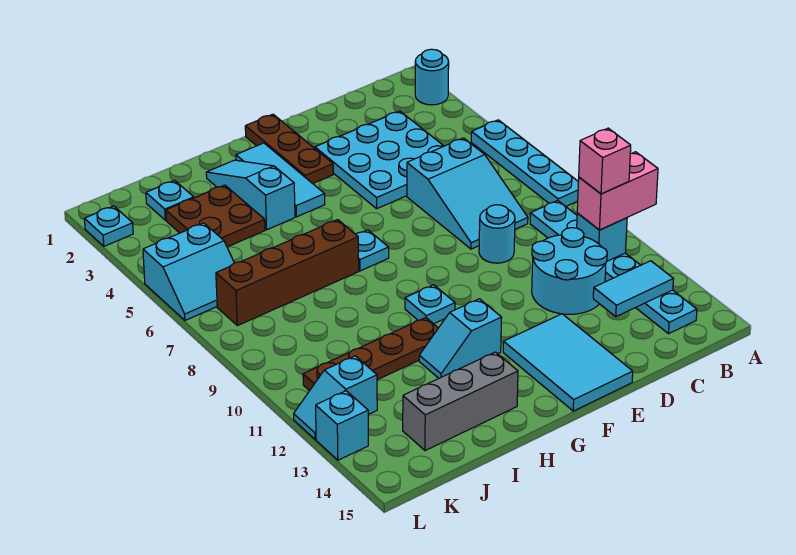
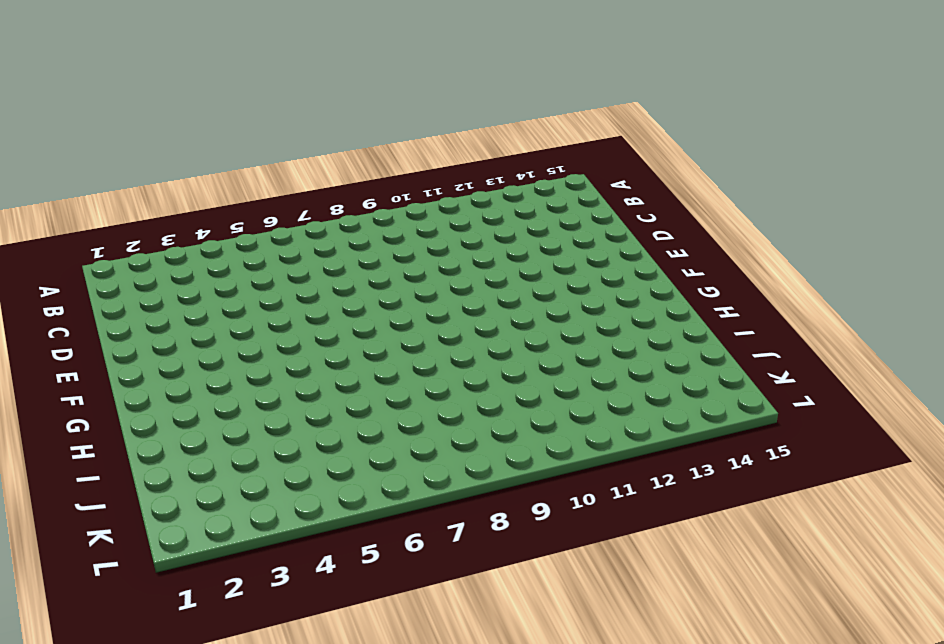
none -> cyan round brick A2 level 1
none -> cyan plate A5:A8 level 1
none -> cyan plate B9:B14 level 1

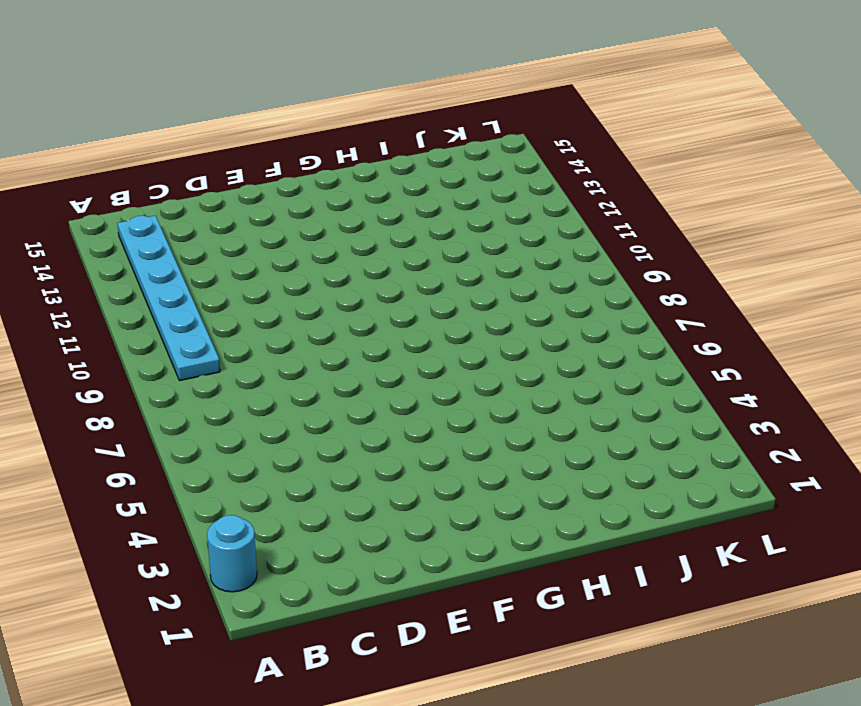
none -> cyan plate A5:A8 level 1
none -> cyan plate C3:E5 level 1
none -> cyan slope C6:D8 level 1 top 6

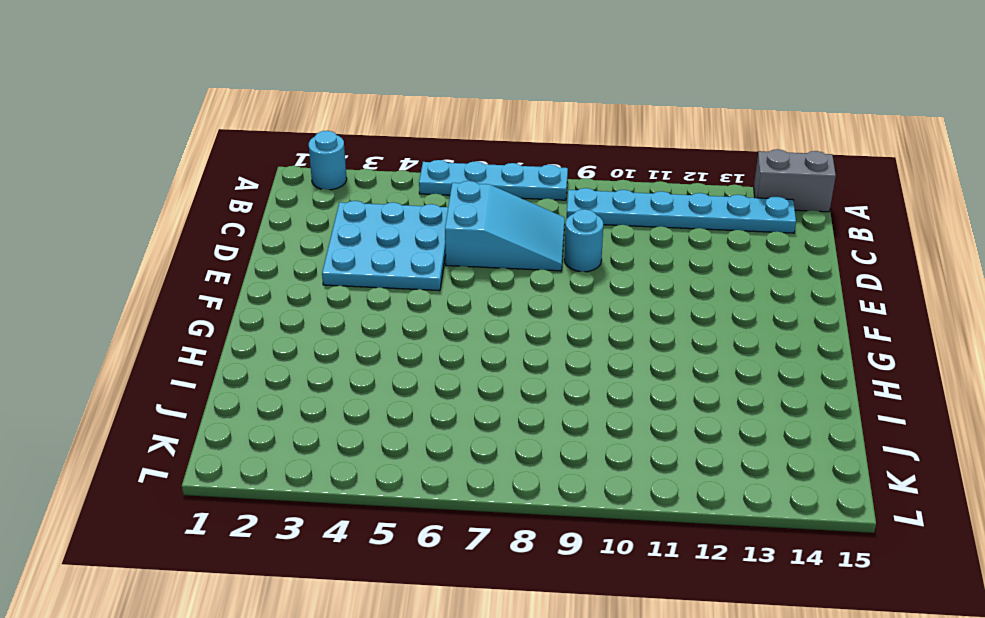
grey brick A14:A15 level 1 -> none
none -> cyan round brick C11:D12 level 1
none -> cyan tile E13:F15 level 1
none -> brown plate F1:F3 level 1

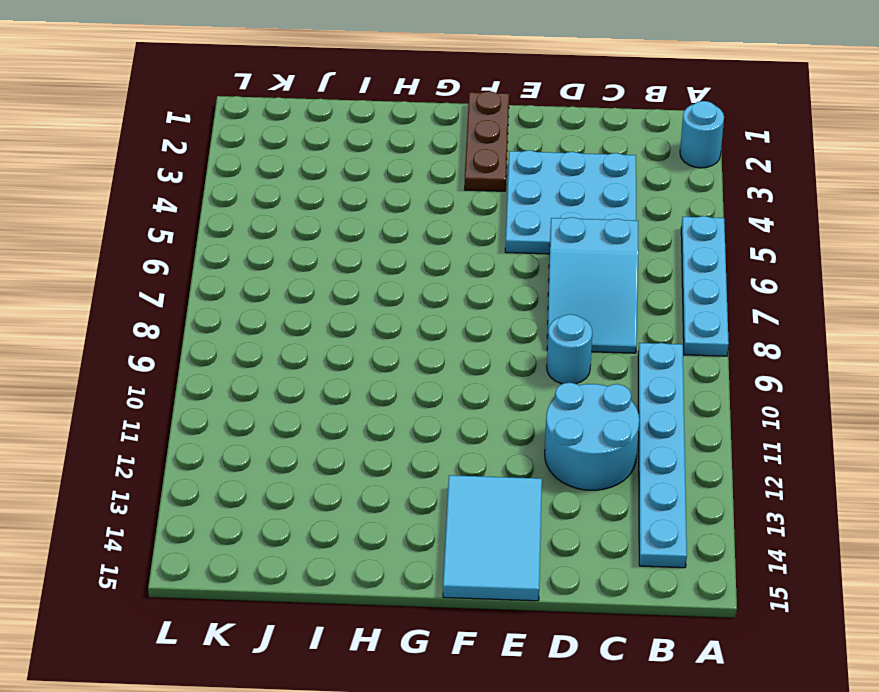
none -> cyan tile G2:G4 level 1
none -> cyan plate G7 level 1
none -> cyan plate G10 level 1

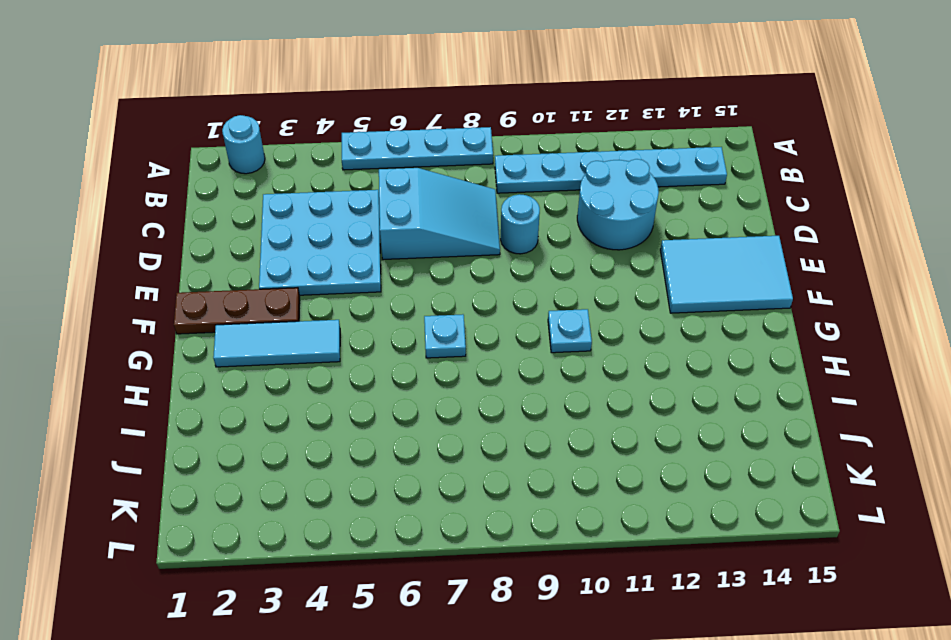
none -> cyan slope G12:H12 level 1 top G
none -> cyan slope H2:H4 level 1 top 4
none -> brown brick H7:K7 level 1

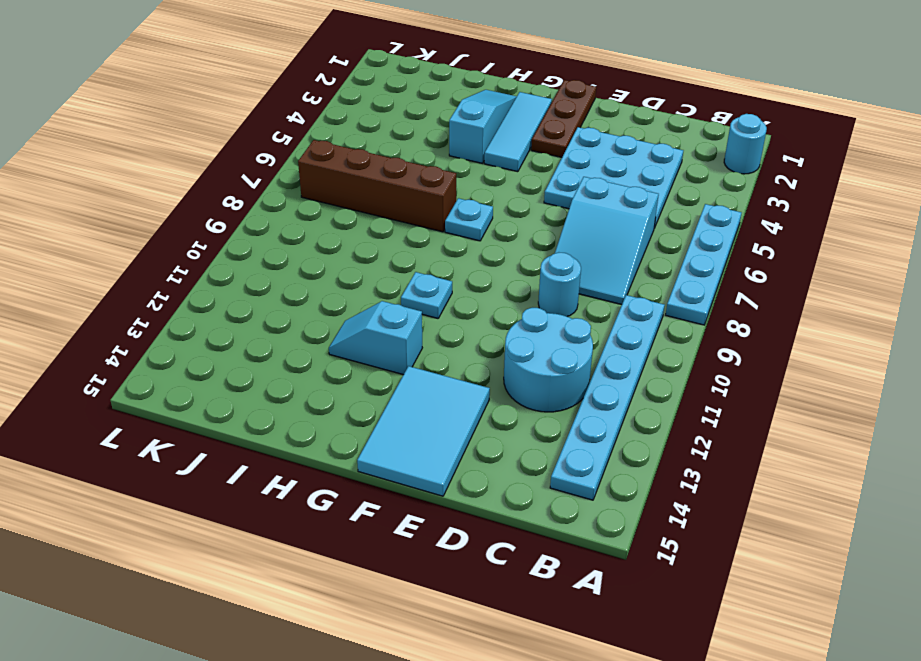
none -> brown plate H11:K11 level 1
none -> grey brick H14:J14 level 1
none -> brown plate I3:J4 level 1

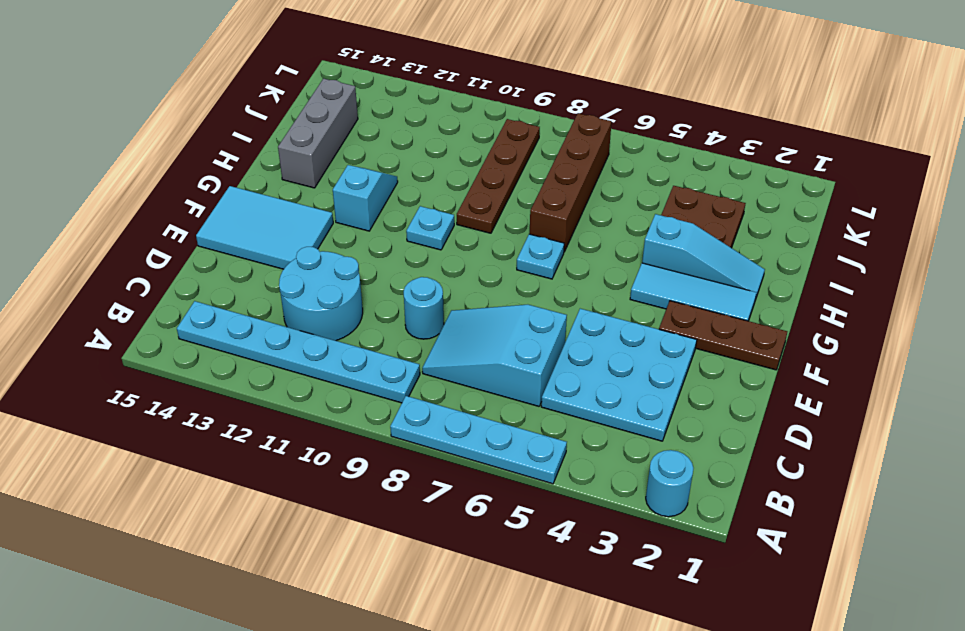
brown plate H9:K9 level 1 -> brown plate H11:K11 level 1
none -> cyan plate J2 level 1
none -> cyan slope K5:L6 level 1 top 5
none -> cyan slope K12:L12 level 1 top K

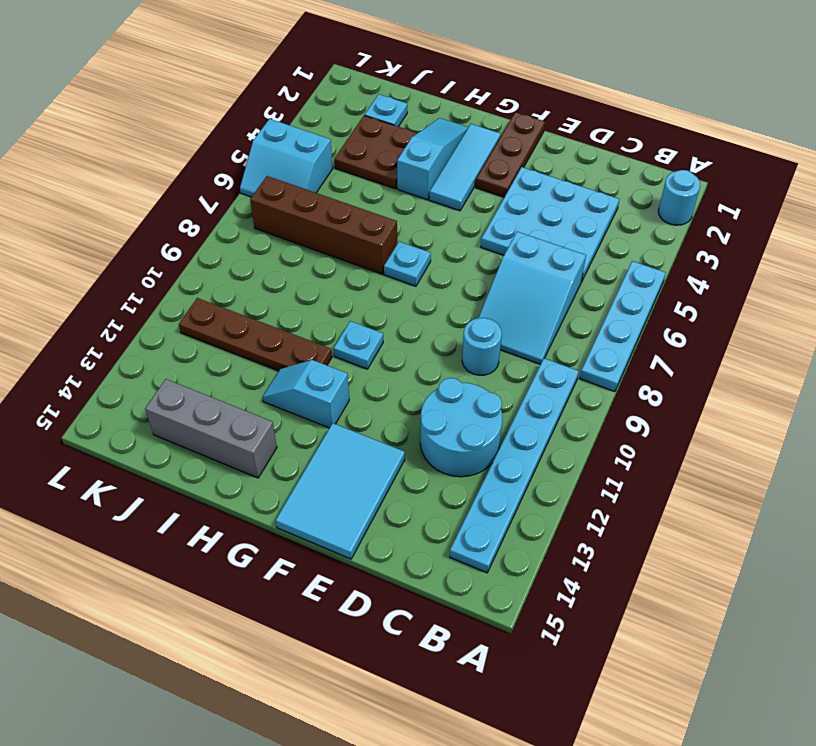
none -> cyan slope K12:L12 level 1 top K
none -> cyan plate L2 level 1
none -> cyan brick L13 level 1

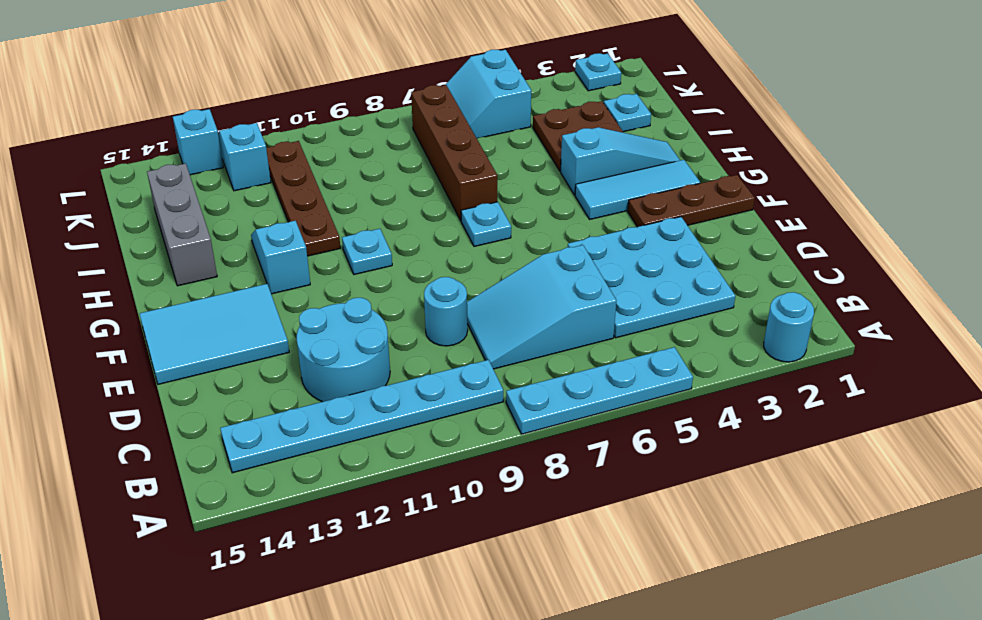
none -> cyan brick B11 level 2
none -> cyan tile B13:C13 level 2
none -> pink brick A11:B11 level 3

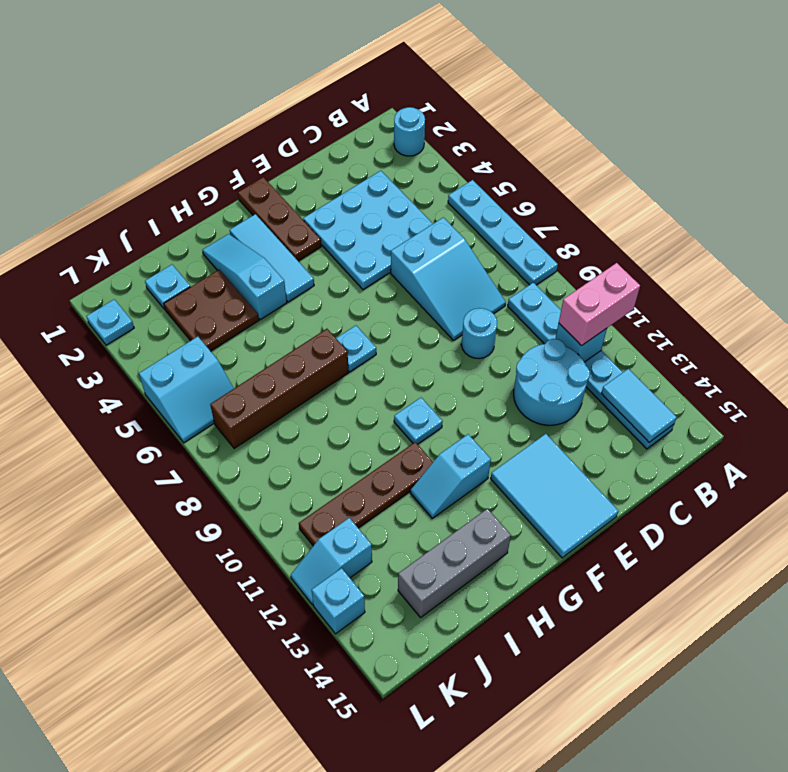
cyan tile B13:B14 level 2 -> cyan tile B13:C13 level 2
none -> pink brick B11 level 4

